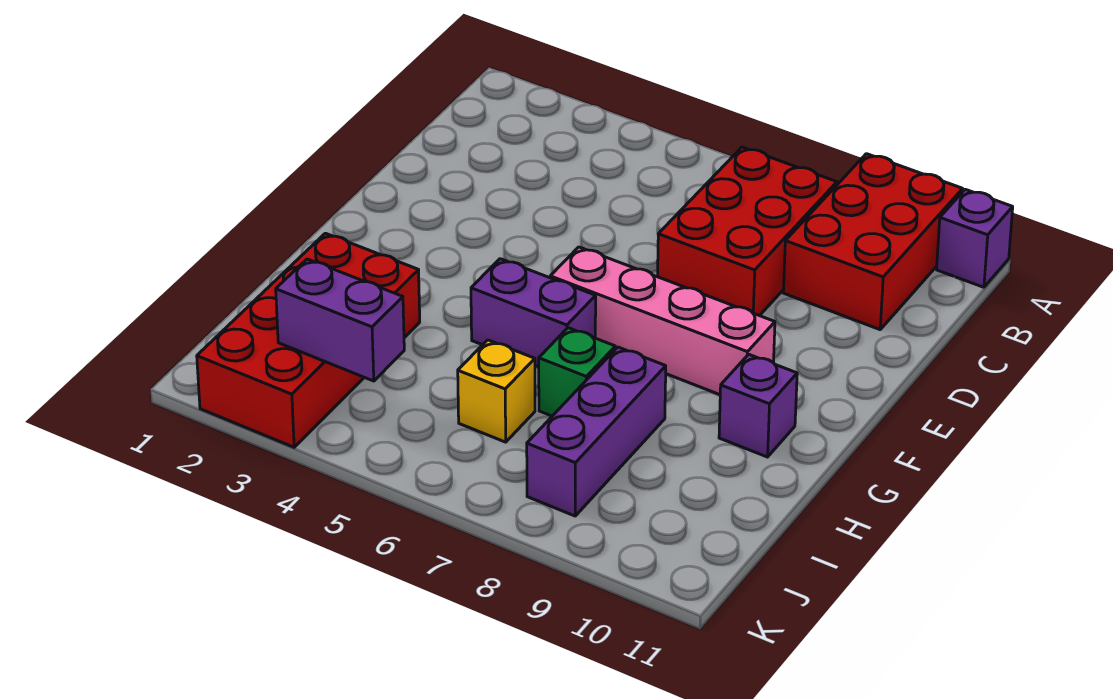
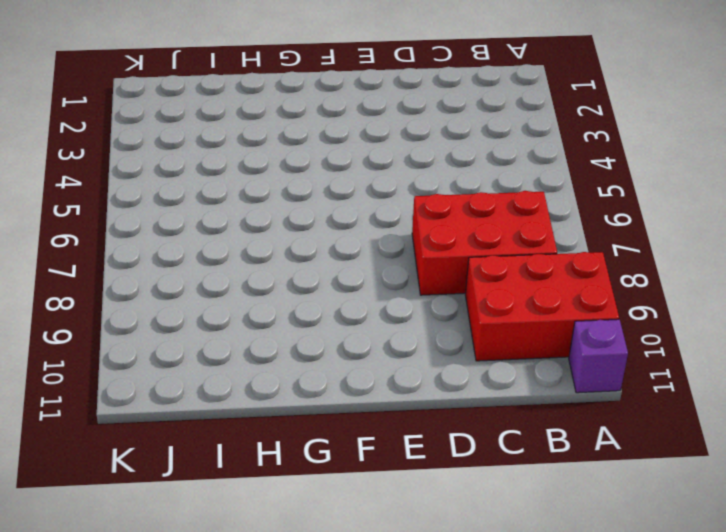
none -> pink brick F6:F9 level 1
none -> purple brick G5:G6 level 1

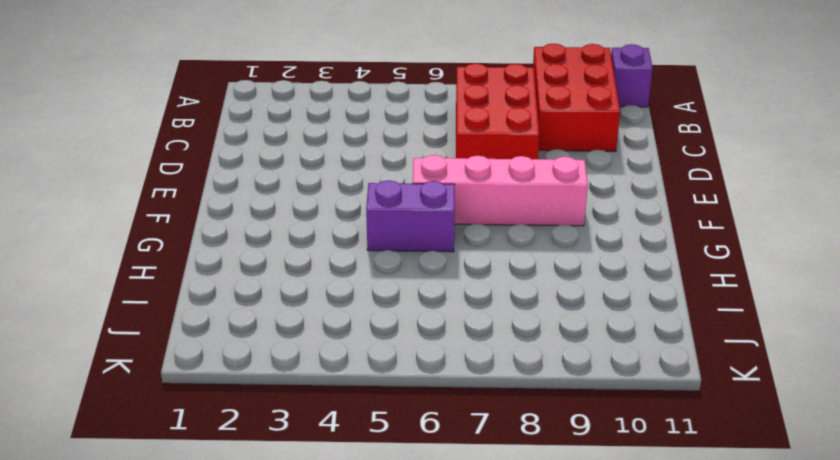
none -> purple brick G10 level 1
none -> red brick H2:K3 level 1

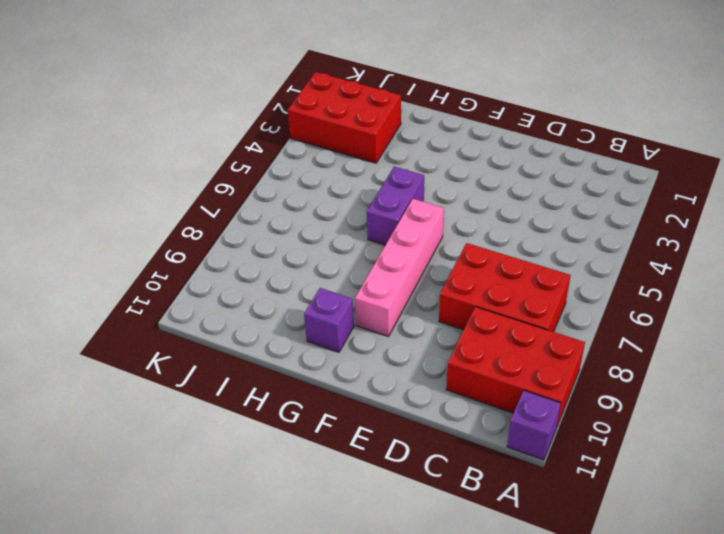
red brick I2:K3 level 1 -> red brick H2:K3 level 1
none -> green brick H7 level 1
none -> purple brick H8:J8 level 1

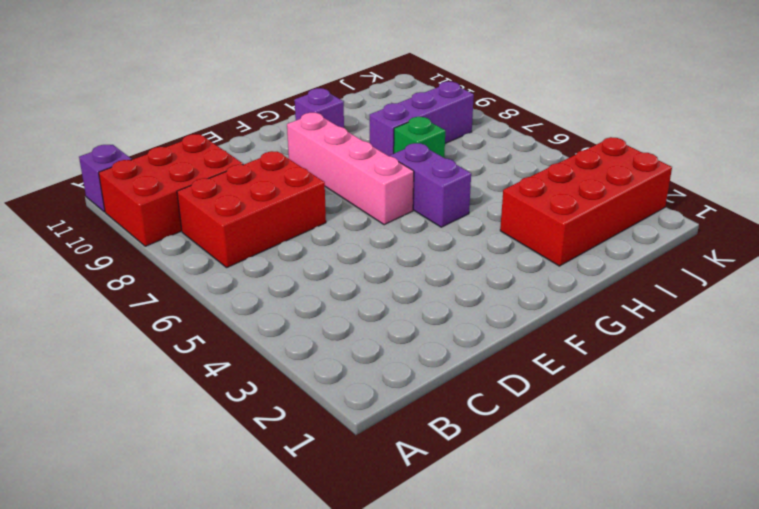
none -> yellow brick I6 level 1
none -> purple brick J3:J4 level 2

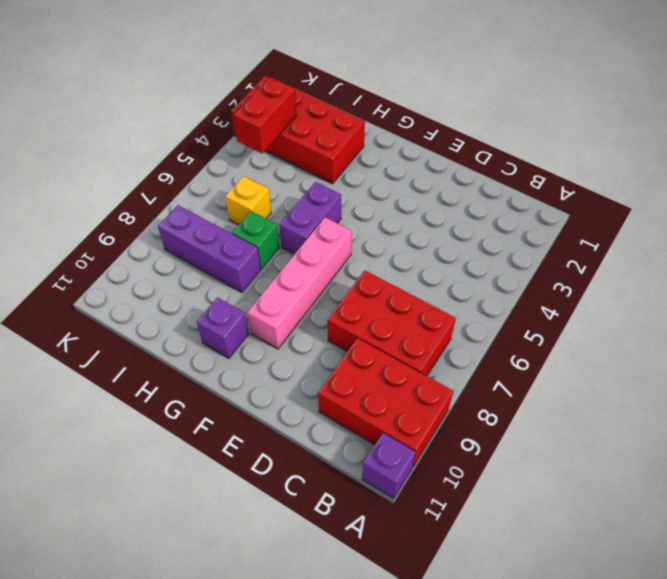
red brick J3:J4 level 2 -> purple brick J3:J4 level 2

